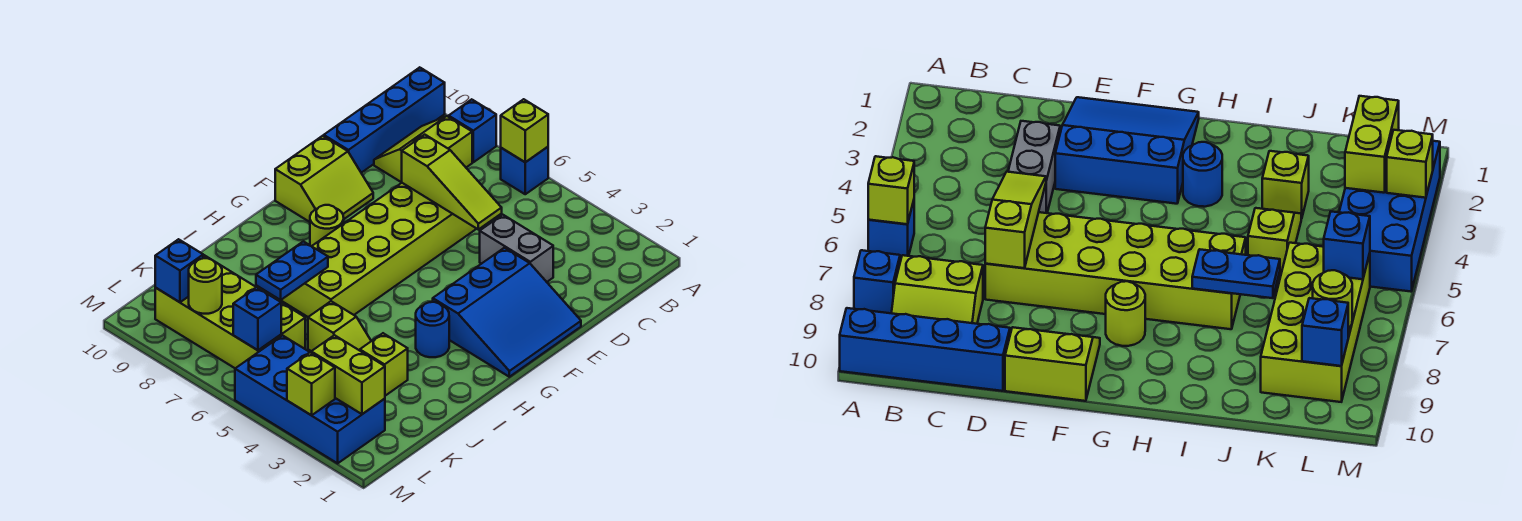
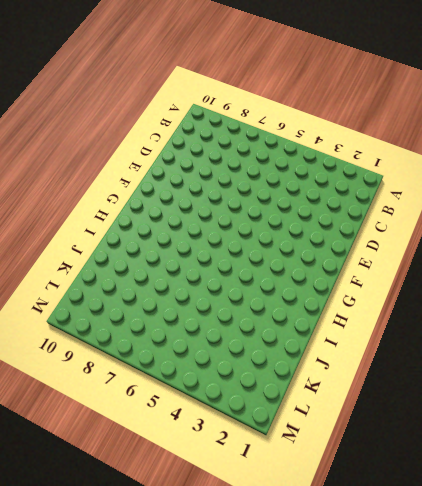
none -> blue brick A6 level 1
none -> blue brick A8 level 1
none -> blue brick A10:D10 level 1

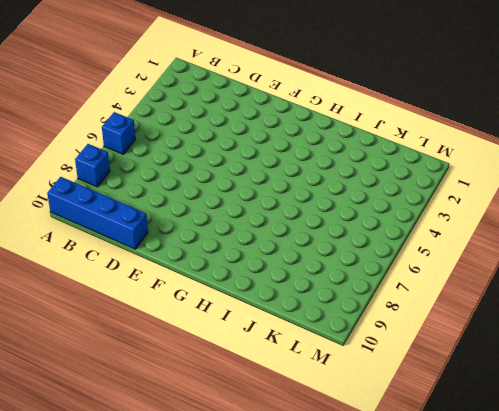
none -> lime slope B8:C9 level 1 top 8
none -> grey brick D3:D4 level 1
none -> lime brick D6:I7 level 1

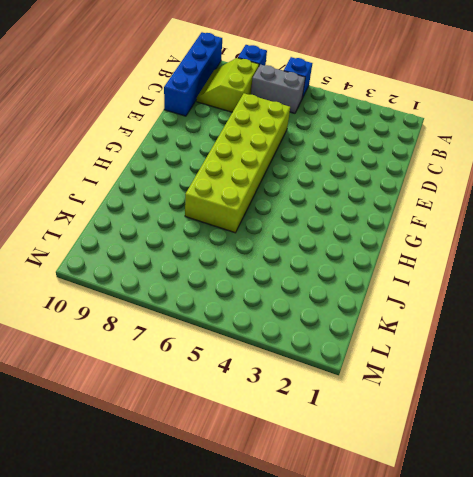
grey brick B6:B7 level 1 -> grey brick D3:D4 level 1
none -> blue slope E1:G3 level 1 top 3
none -> lime slope E9:F10 level 1 top 10
none -> lime round brick G8 level 1

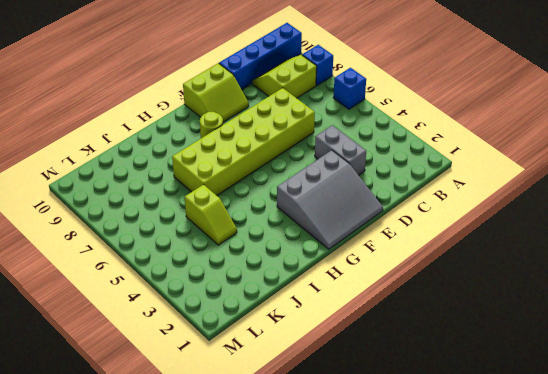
grey slope E1:G3 level 1 top 3 -> blue slope E1:G3 level 1 top 3
none -> blue round brick H3 level 1
none -> lime brick J3 level 1
none -> lime brick K6:L9 level 1

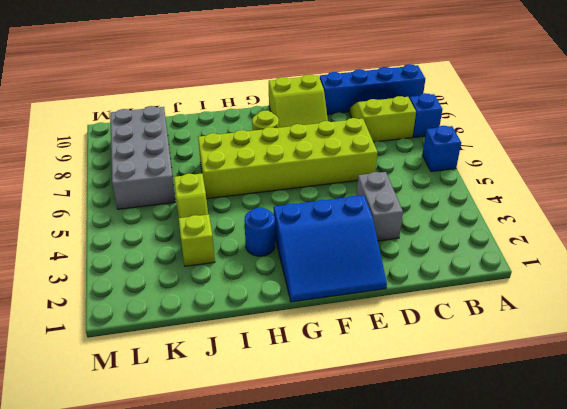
grey brick K6:L9 level 1 -> lime brick K6:L9 level 1
none -> blue brick L2:M5 level 1
none -> lime brick A6 level 2
none -> lime slope D5:D7 level 2 top 7

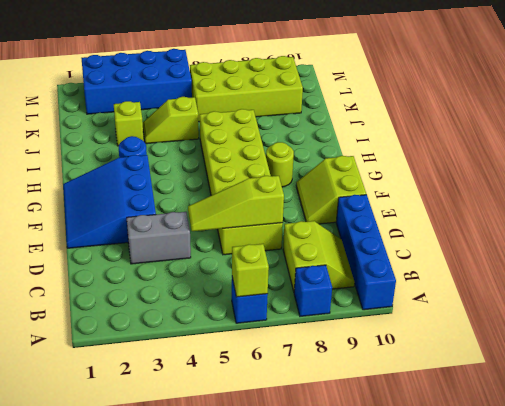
none -> blue plate I7:J7 level 2
none -> lime brick L2:L3 level 2
none -> blue brick L6 level 2

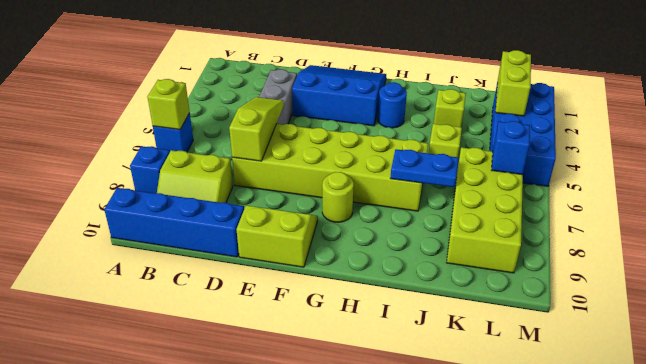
none -> lime round brick L8 level 2
none -> blue brick L9 level 2
none -> lime brick M3 level 2

